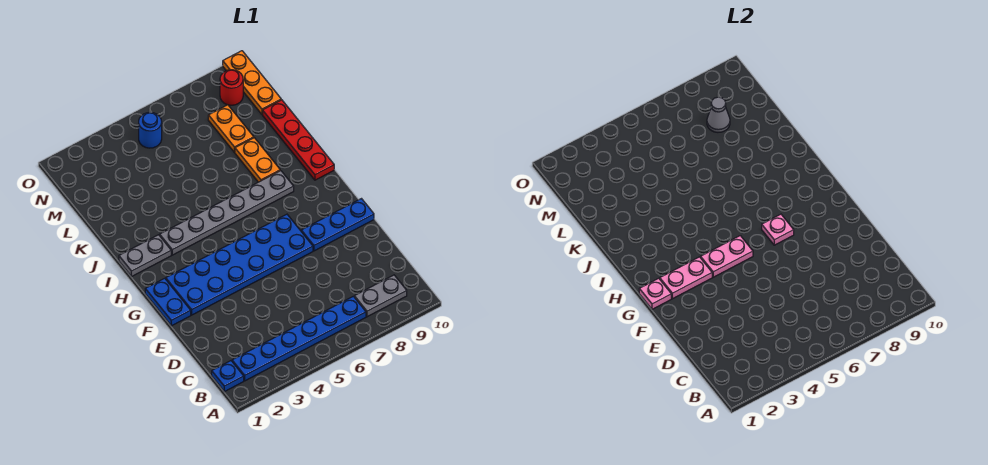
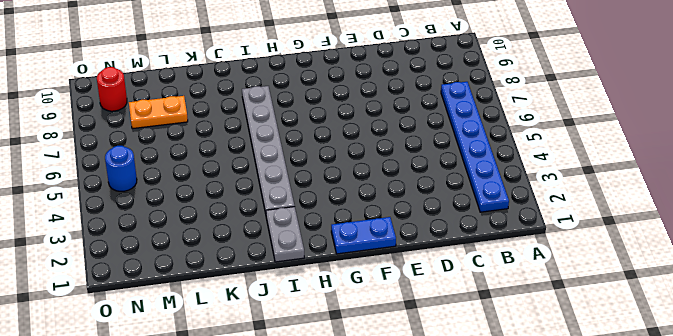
none -> blue plate B1 level 1
none -> grey plate B8:B9 level 1
none -> blue plate F2:G7 level 1

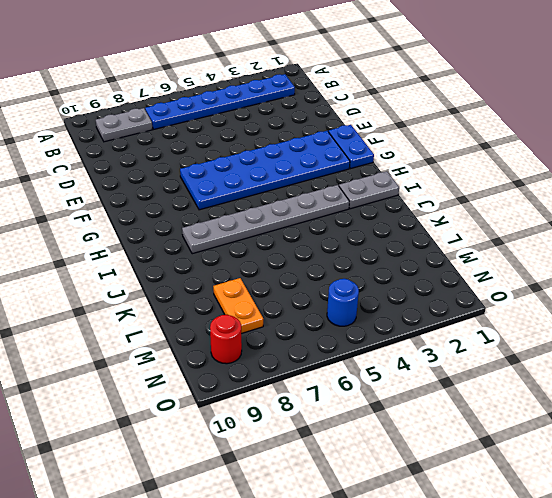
none -> blue plate B1 level 1
none -> blue plate F8:F10 level 1
none -> red plate I10:L10 level 1

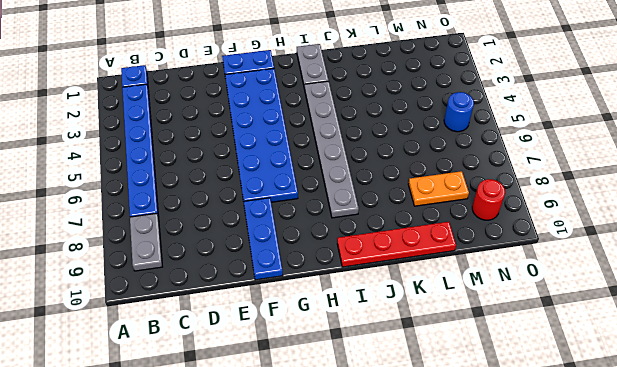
none -> orange plate J8:K8 level 1
none -> orange plate M10:O10 level 1
none -> pink plate G1 level 2

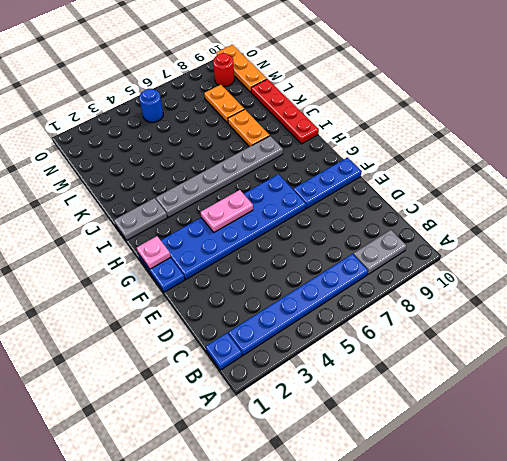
none -> pink plate G2:G3 level 2
none -> pink plate G7 level 2
none -> grey cone M8 level 2

